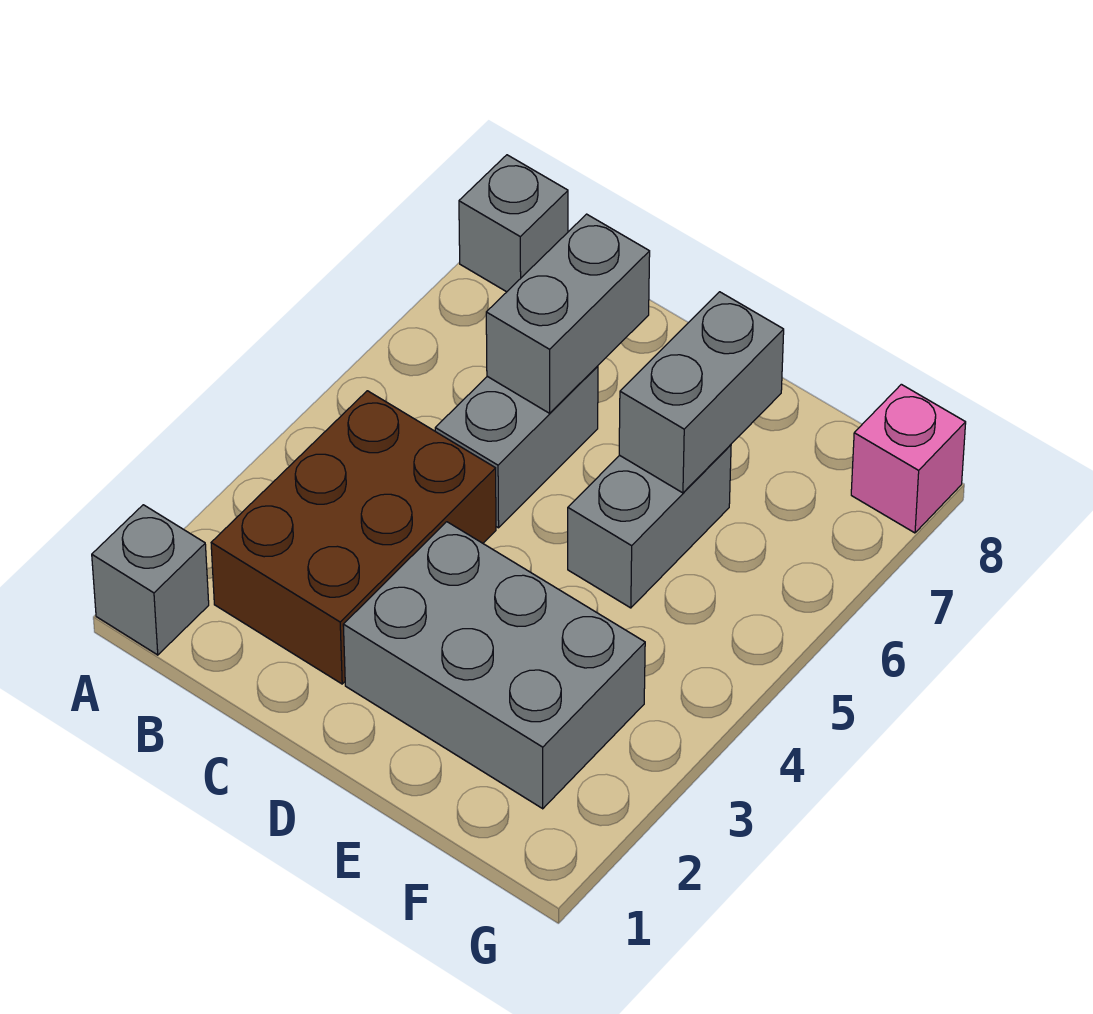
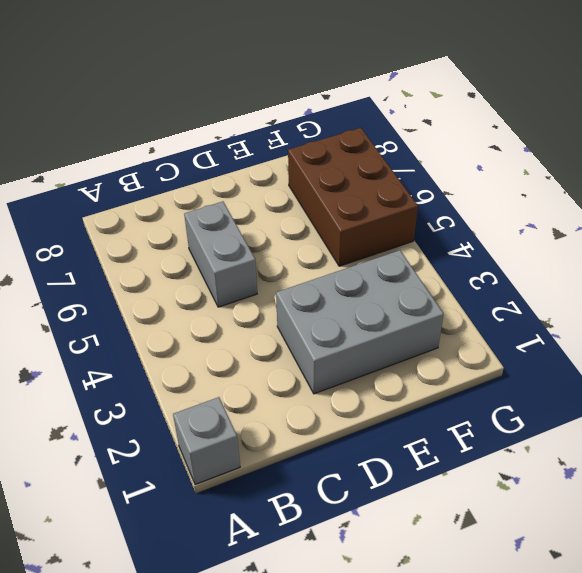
brown brick F5:G7 level 1 -> brown brick B2:C4 level 1
none -> grey brick A8 level 1
none -> grey brick E5:E6 level 1

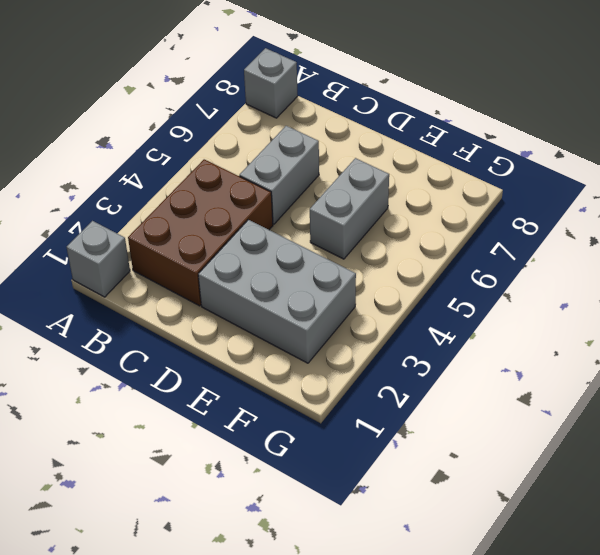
none -> pink brick G8 level 1
none -> grey brick C6:C7 level 2

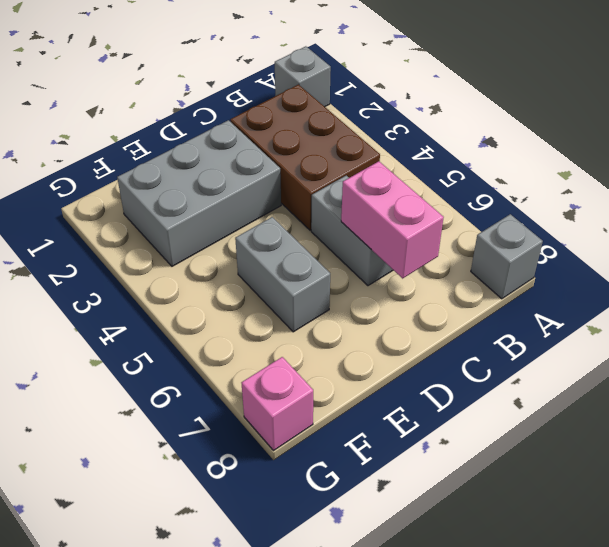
pink brick C6:C7 level 2 -> grey brick C6:C7 level 2
none -> grey brick E6:E7 level 2

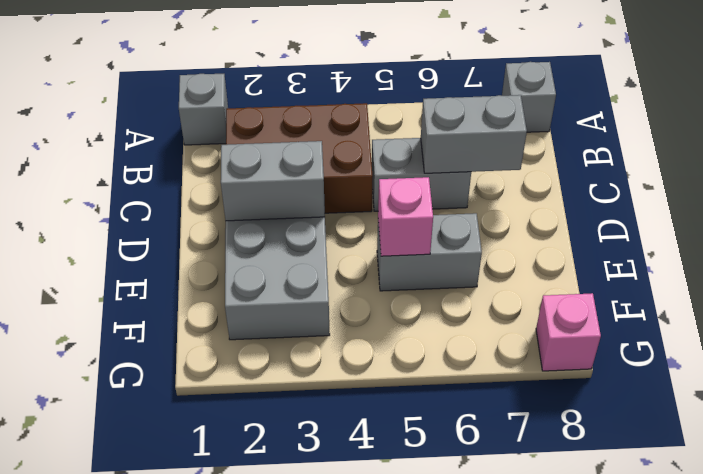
grey brick D2:D3 level 2 -> grey brick E6:E7 level 2
pink brick E5 level 2 -> none

